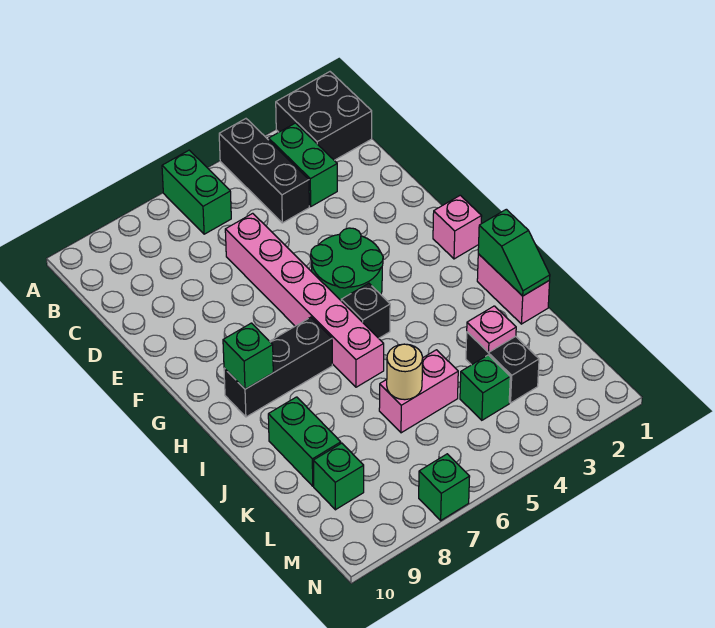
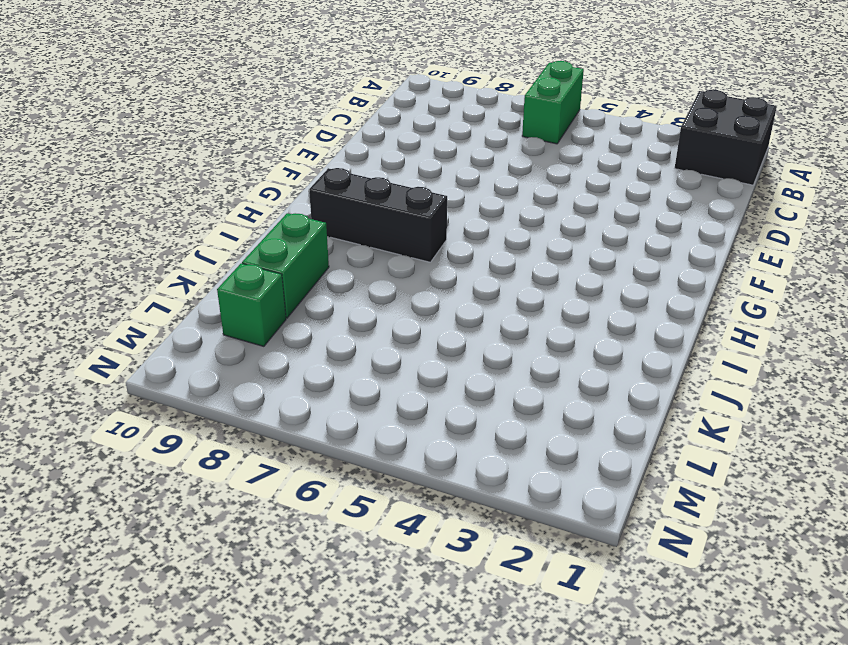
none -> black brick A4:C4 level 1
none -> green brick B3:C3 level 1
none -> pink brick D6:I6 level 1

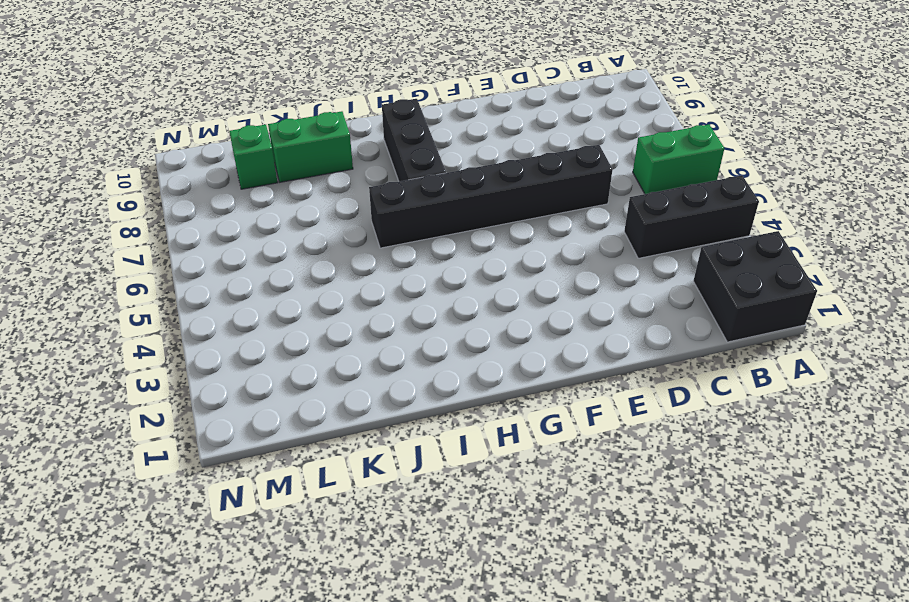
black brick D6:I6 level 1 -> pink brick D6:I6 level 1
none -> green brick B3:C3 level 1
none -> green round brick F4:G5 level 1
none -> pink brick G1 level 1

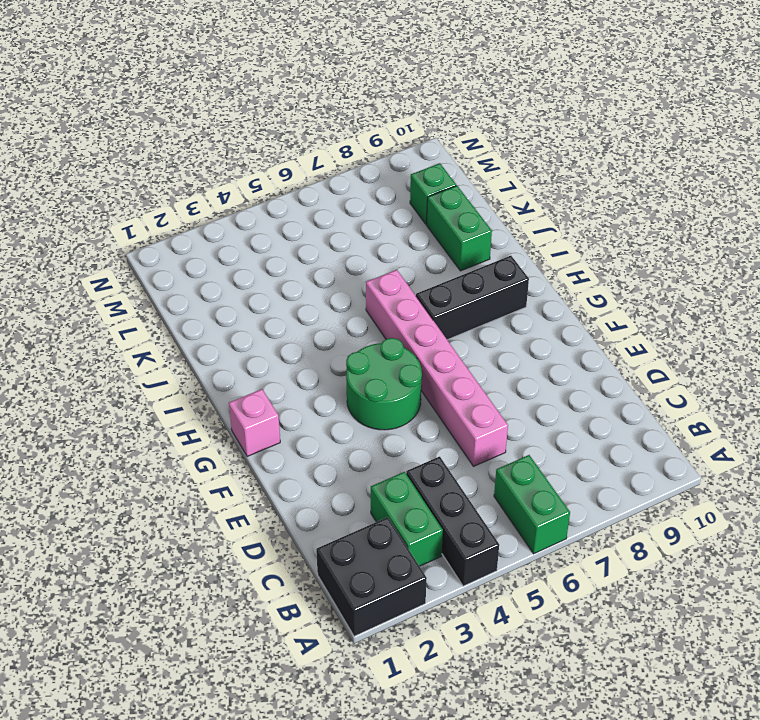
none -> black brick H5 level 1
none -> pink brick I1:J1 level 1
none -> black brick K3:L3 level 1

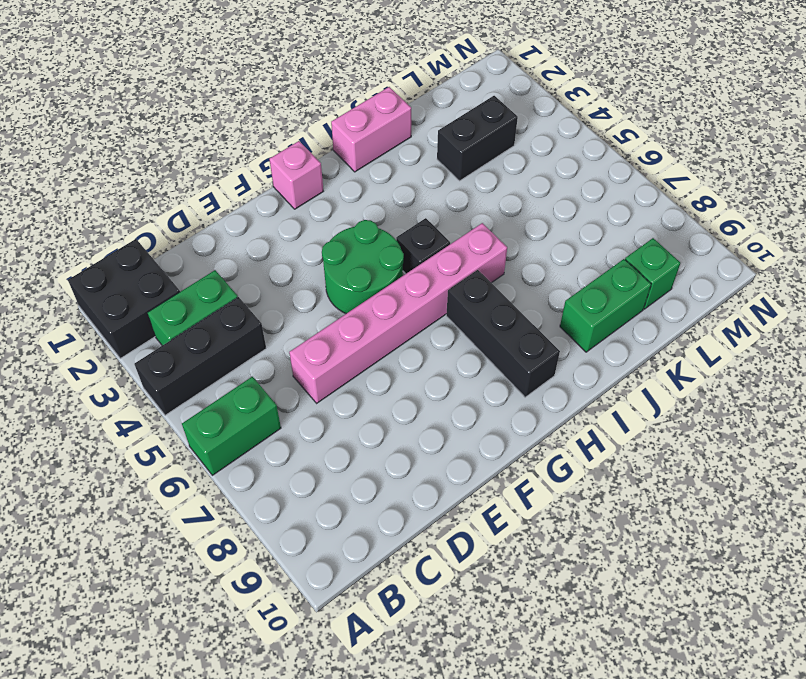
none -> pink brick K5:K6 level 1
none -> green brick L4 level 1
none -> green brick N7 level 1

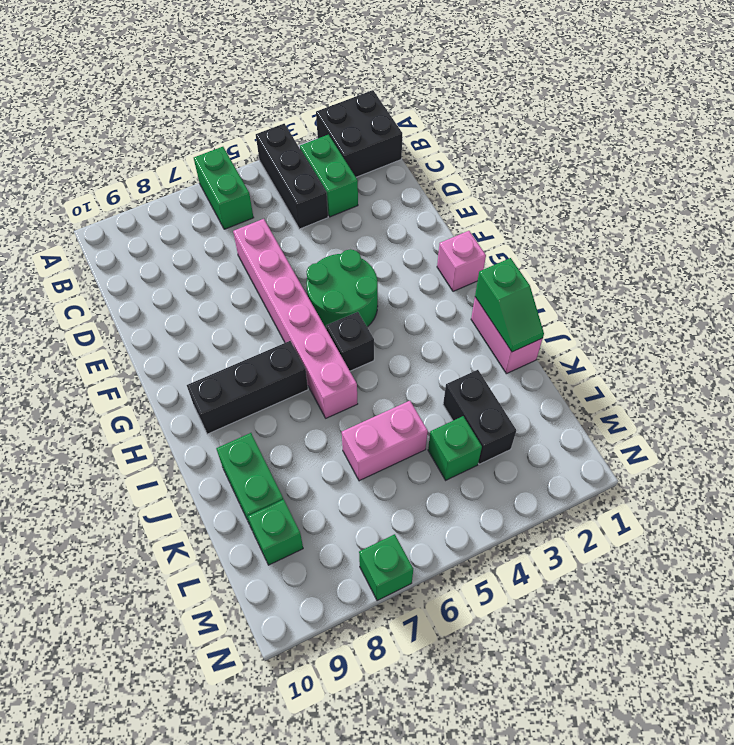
none -> green brick H9 level 2
none -> pink plate K3 level 2
none -> tan round brick K6 level 2

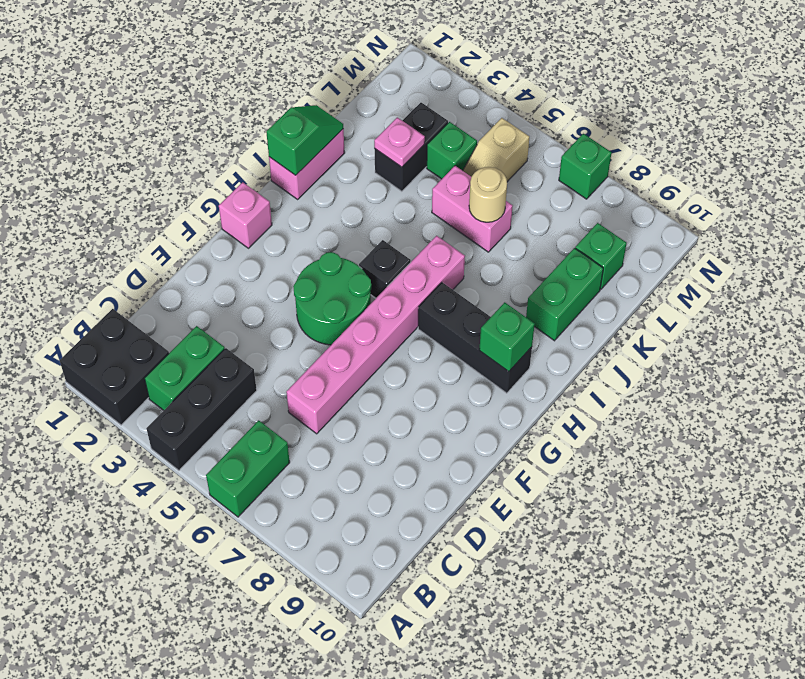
tan slope L5:M5 level 1 top M -> none

